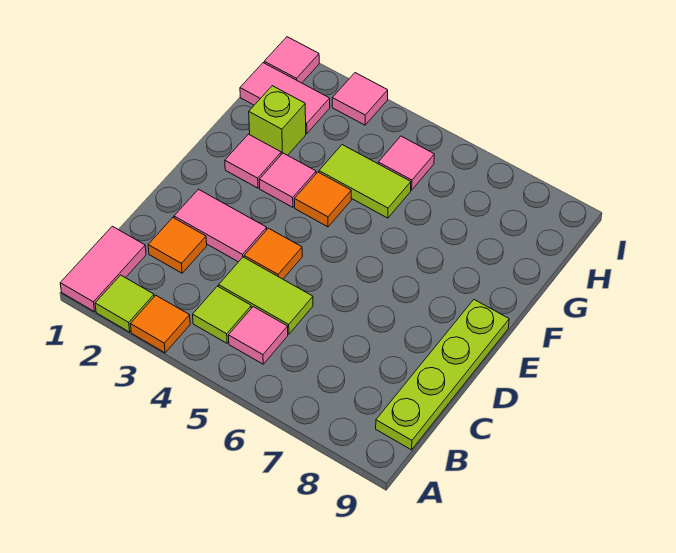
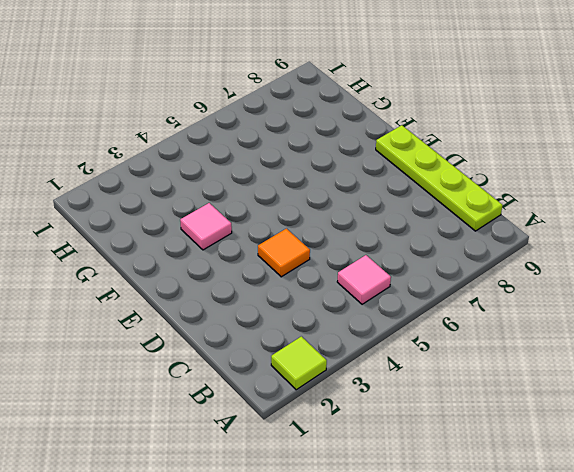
none -> pink tile A1:B1 level 1
none -> orange tile A3 level 1
none -> lime tile B4 level 1

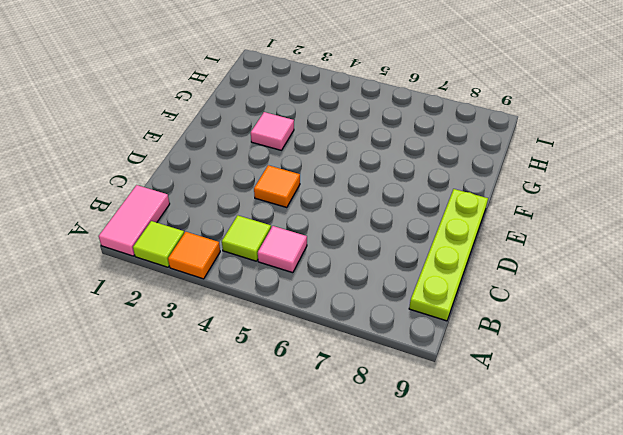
none -> orange tile C2 level 1
none -> lime tile C4:C5 level 1
none -> pink tile D2:D3 level 1

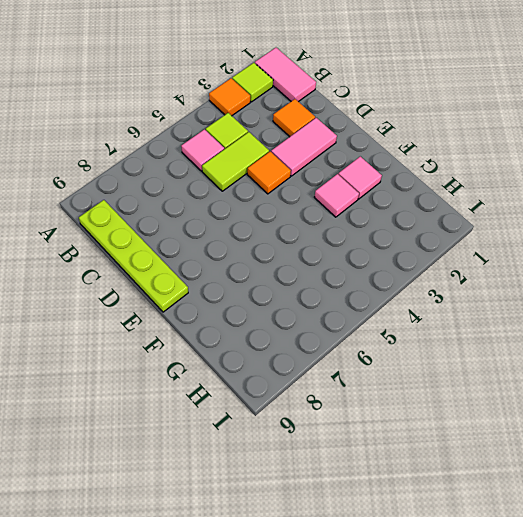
none -> orange tile F4 level 1
none -> lime brick G2 level 1
none -> lime tile G4:G5 level 1

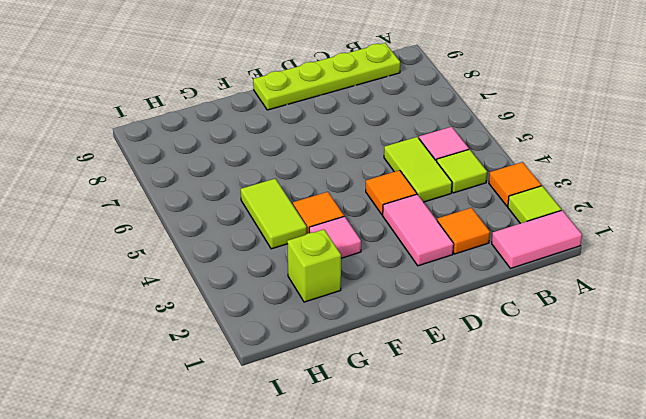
none -> pink tile F2 level 1
none -> pink tile H1:H2 level 1
none -> pink tile H5 level 1

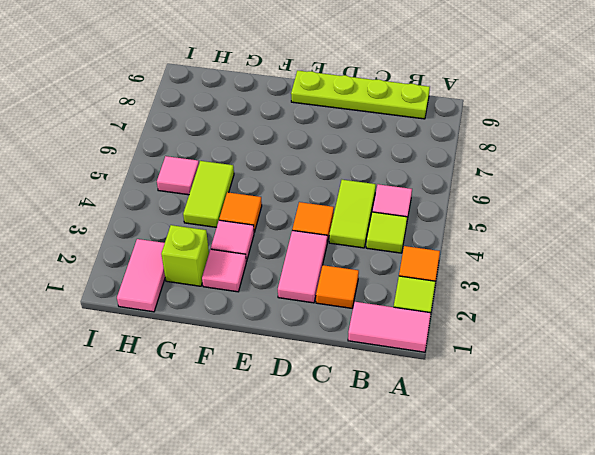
none -> pink tile I1 level 1
none -> pink tile I3 level 1

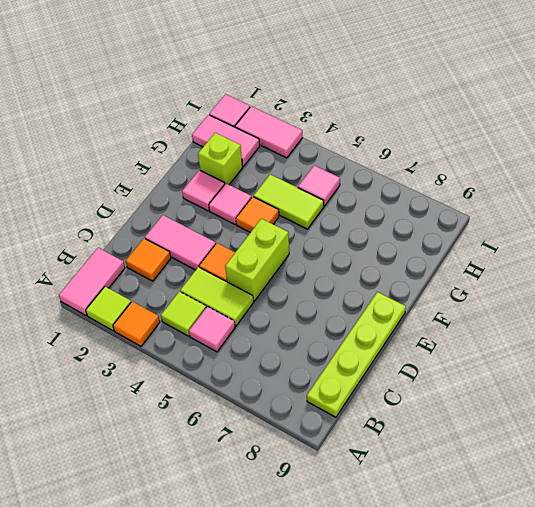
lime brick D5:E5 level 1 -> none
pink tile I2:I3 level 1 -> pink tile I3 level 1

